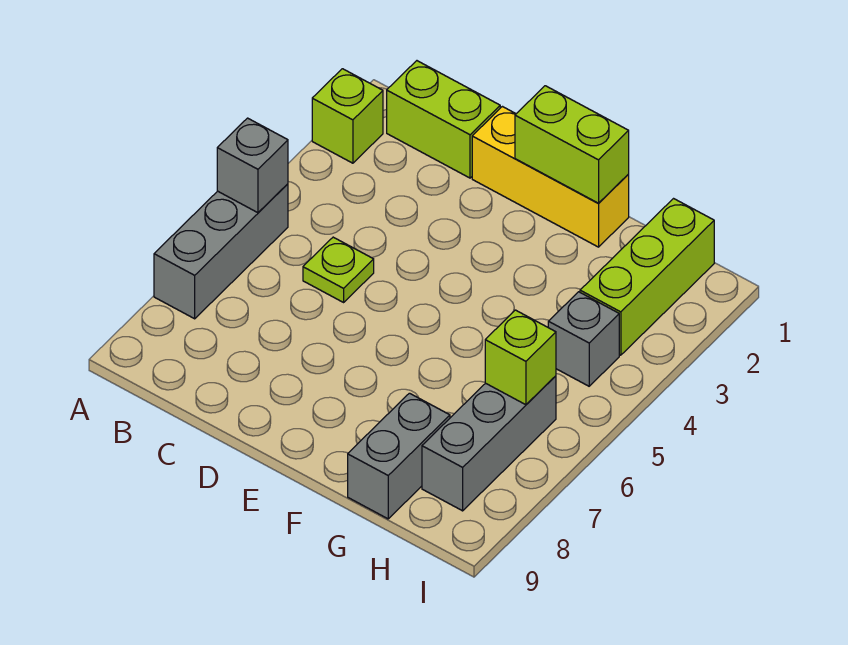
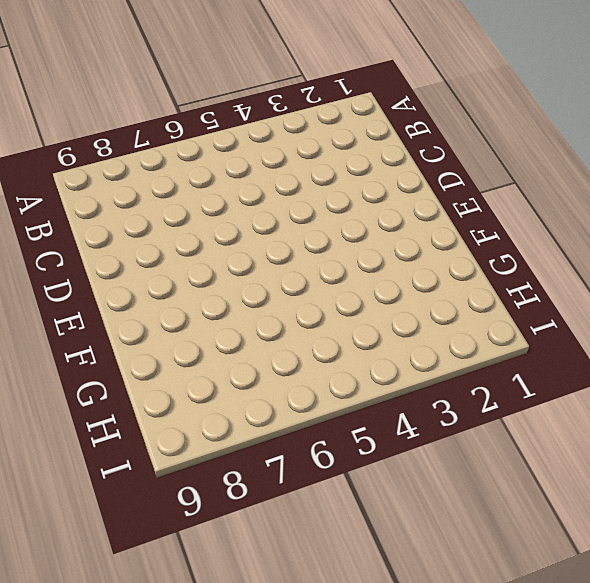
none -> lime brick A2 level 1
none -> grey brick A5:A7 level 1
none -> lime brick B1:C1 level 1

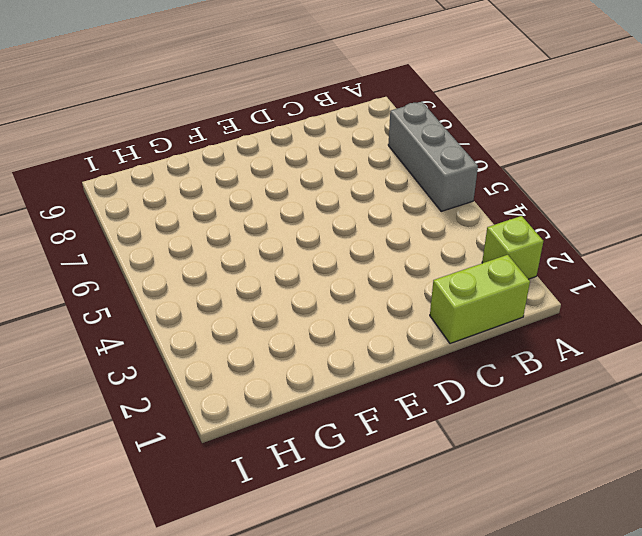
none -> lime plate C5 level 1
none -> yellow brick D1:F1 level 1
none -> grey brick G8:G9 level 1

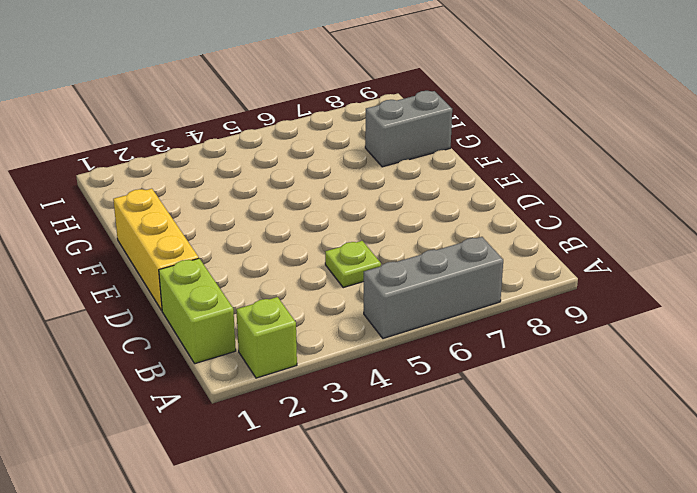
none -> lime brick H1:H3 level 1
none -> grey brick H4 level 1
none -> grey brick H6:H8 level 1

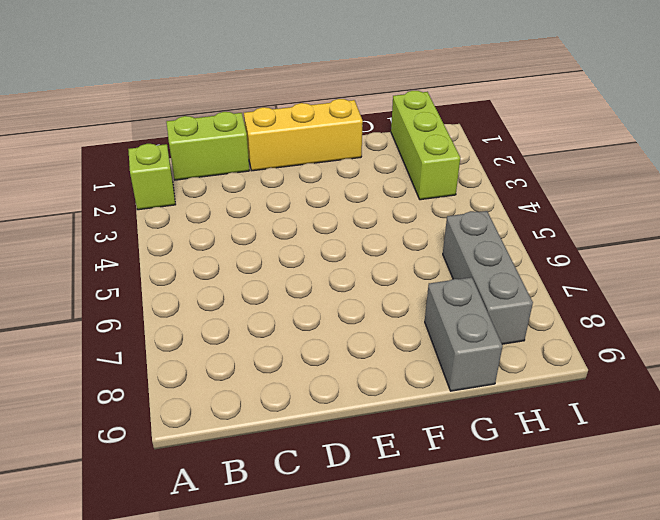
none -> grey brick A5:A7 level 1
none -> lime plate C5 level 1
none -> grey brick H4 level 1

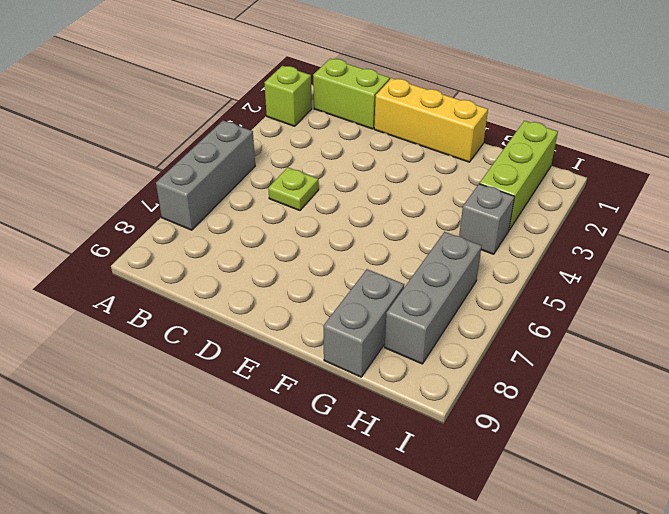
none -> grey brick A5 level 2
none -> lime brick E1:F1 level 2
none -> lime brick H6 level 2

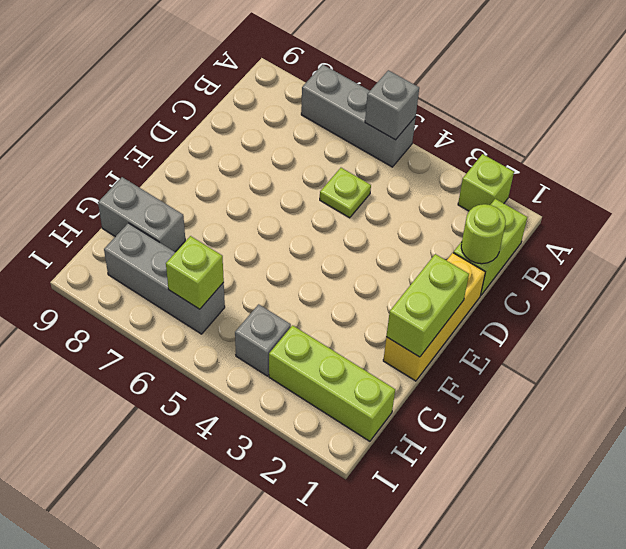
lime round brick C1 level 2 -> none

